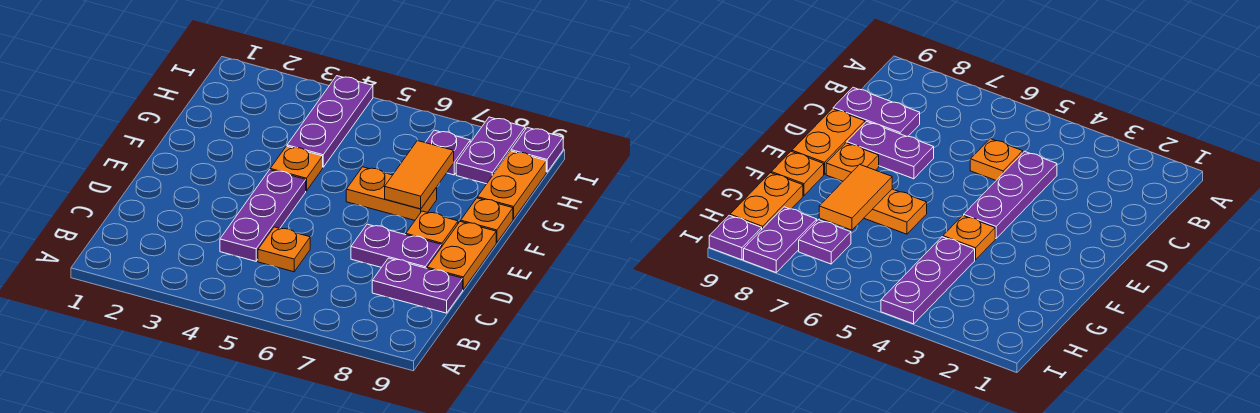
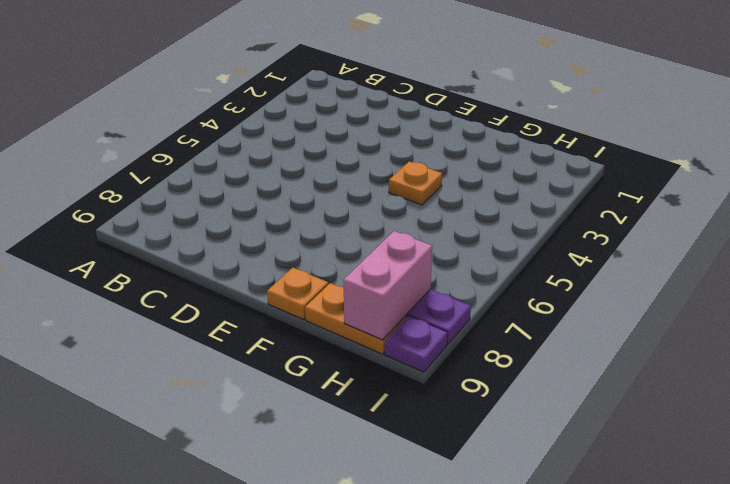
pink brick H8:H9 level 2 -> none
none -> purple plate C4:E4 level 1
none -> orange plate C5 level 1
none -> purple plate C8:C9 level 1

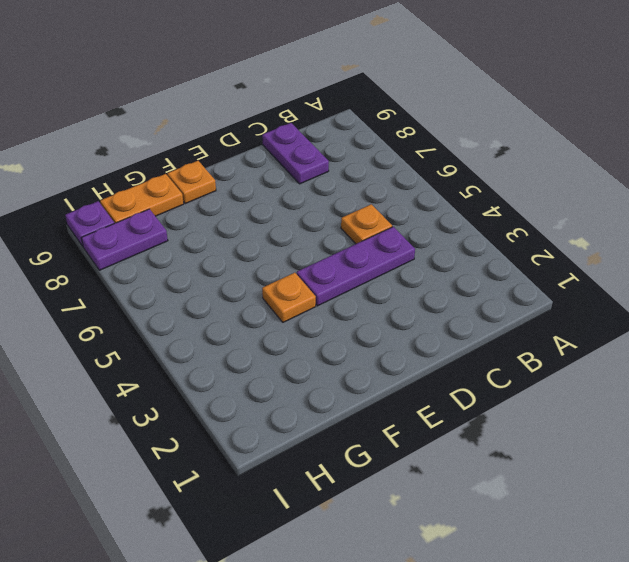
none -> purple plate D7:D8 level 1
none -> orange plate D9:E9 level 1
none -> orange plate E8 level 1

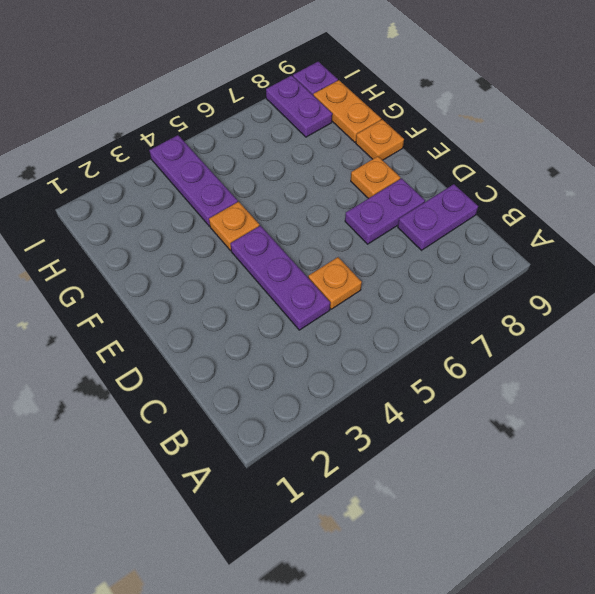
none -> orange plate D9:E9 level 1
none -> orange plate F6:F7 level 1
none -> purple plate H7 level 1

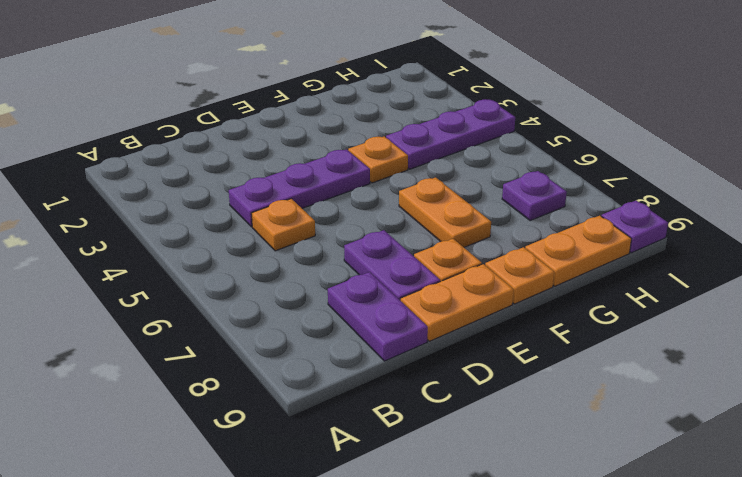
none -> purple plate H8:I8 level 1
none -> orange tile F7:G7 level 2

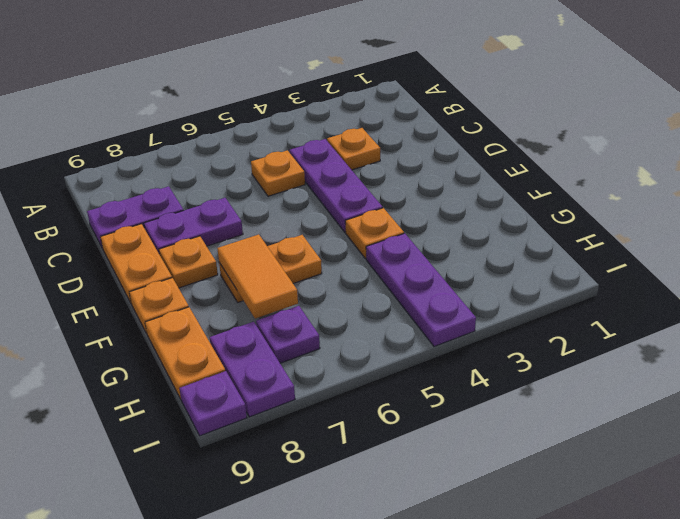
orange plate C3 level 1 -> none

